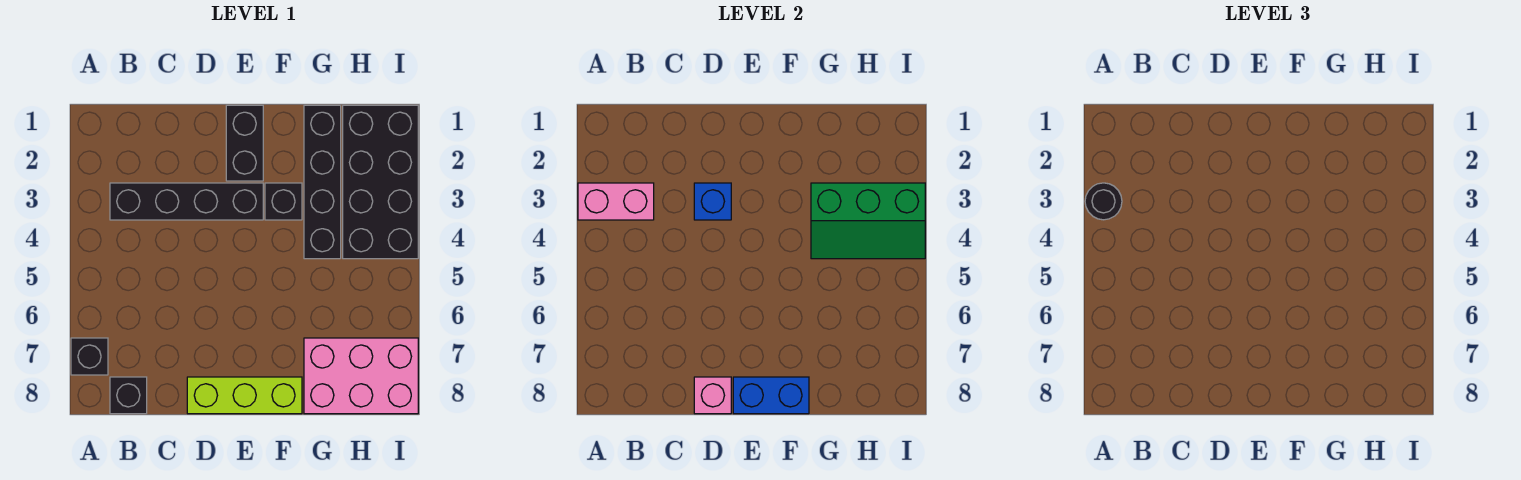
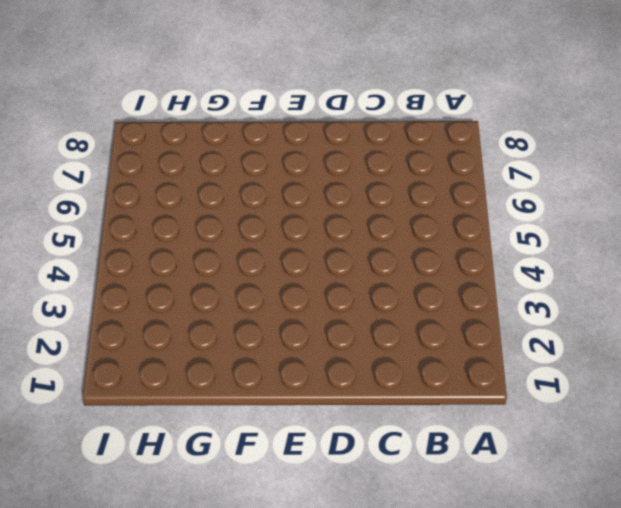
none -> black brick A7 level 1
none -> black brick B3:E3 level 1
none -> black brick B8 level 1

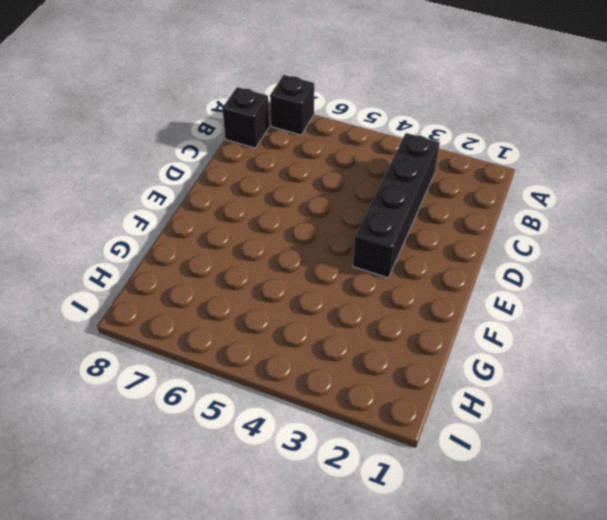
none -> lime brick D8:F8 level 1
none -> black brick E1:E2 level 1
none -> black brick F3 level 1

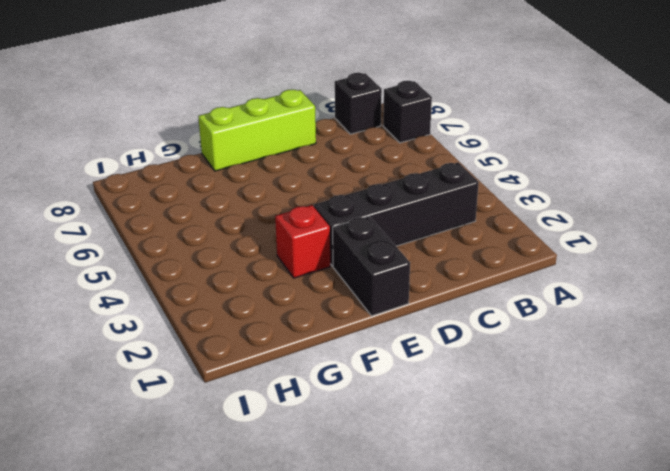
red brick F3 level 1 -> black brick F3 level 1
none -> black brick G1:G4 level 1
none -> pink brick G7:I8 level 1
none -> black brick H1:I4 level 1

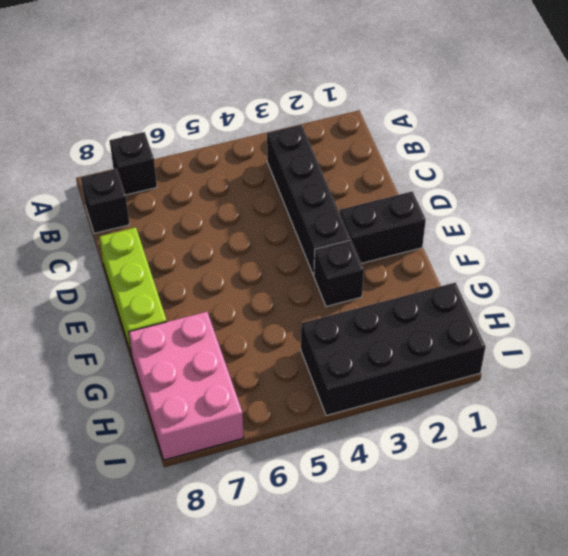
none -> black brick G1:G4 level 1
none -> pink brick A3:B3 level 2
none -> blue brick D3 level 2

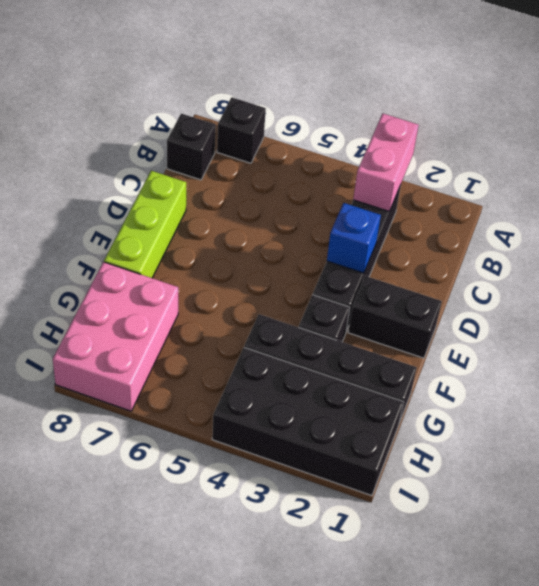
none -> pink brick D8 level 2
none -> blue brick E8:F8 level 2
none -> green slope G3:I4 level 2 top 3

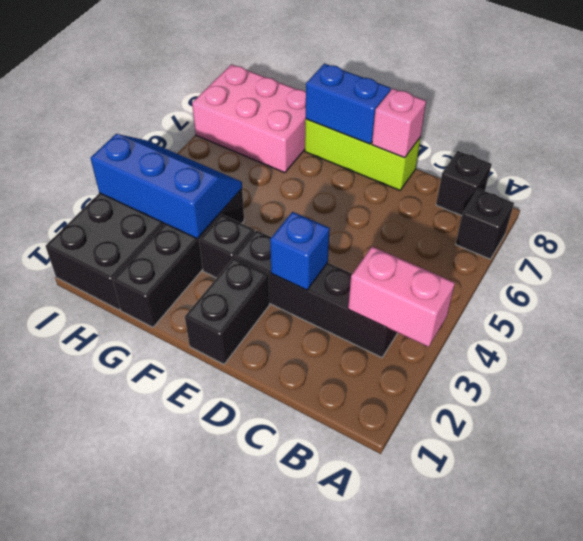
blue slope G3:I4 level 2 top 3 -> green slope G3:I4 level 2 top 3
none -> black round brick A3 level 3

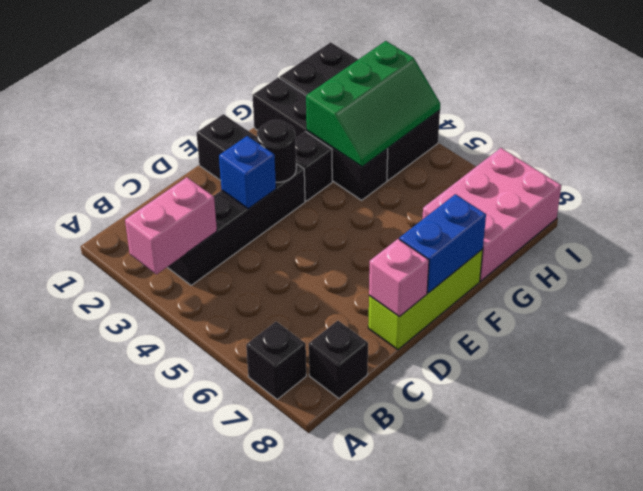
black round brick E3 level 2 -> black round brick A3 level 3

